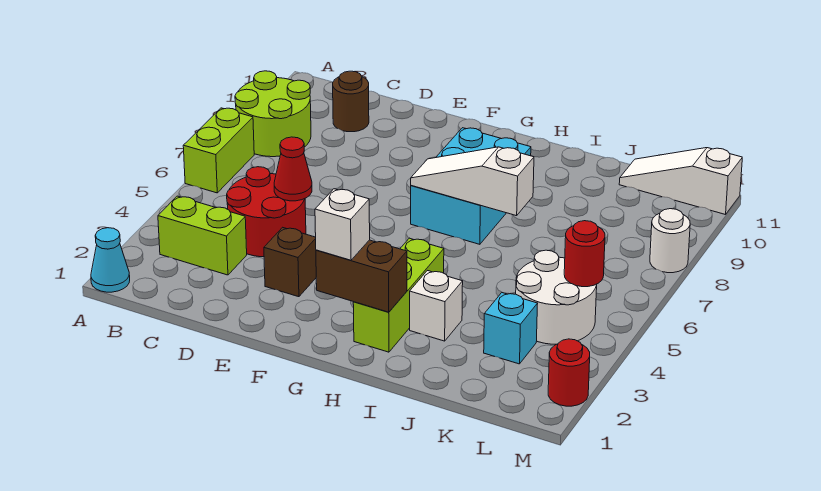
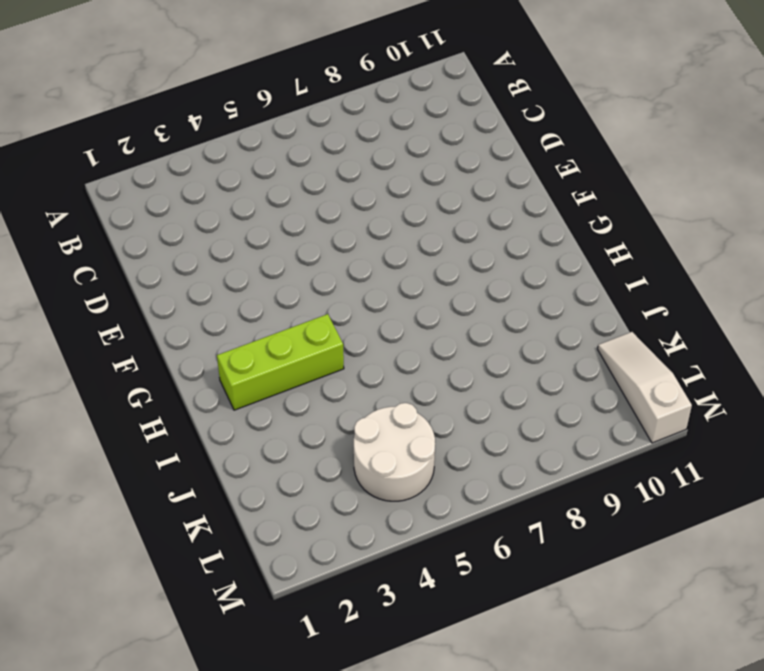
none -> cyan cone A1 level 1
none -> lime brick A6:A7 level 1
none -> lime round brick A8:B9 level 1

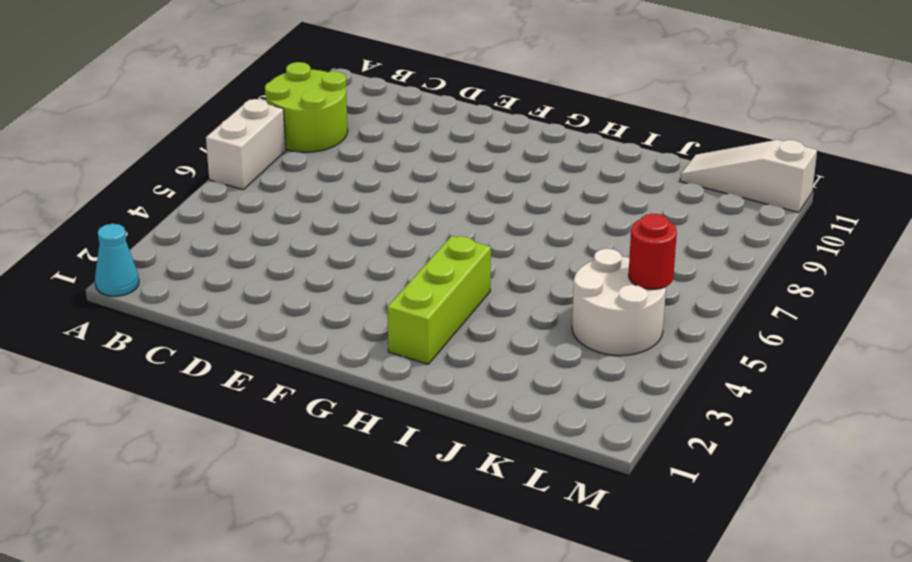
white brick A6:A7 level 1 -> lime brick A6:A7 level 1
none -> lime brick B3:C3 level 1
none -> red round brick C4:D5 level 1
none -> brown round brick C10 level 1

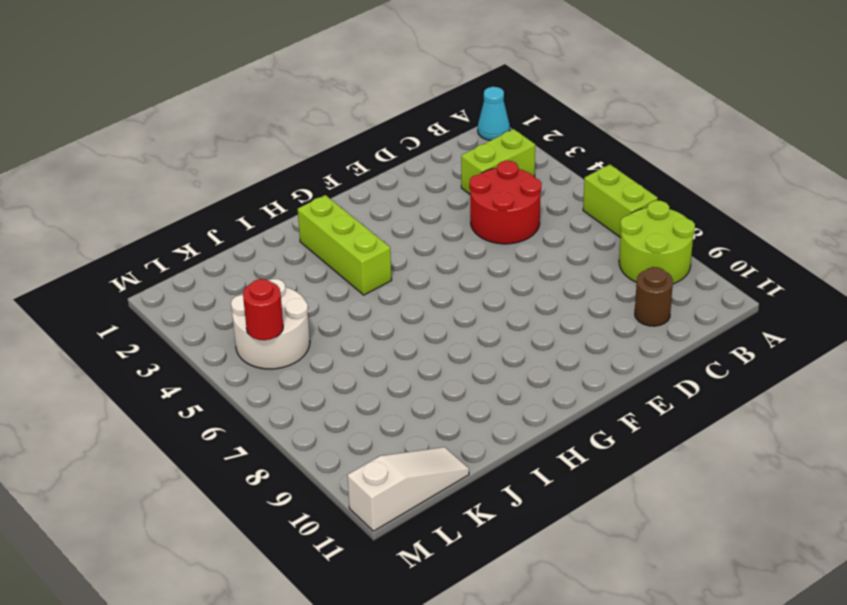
none -> brown brick E3 level 1
none -> cyan brick G7:H9 level 1
none -> white brick I3 level 1

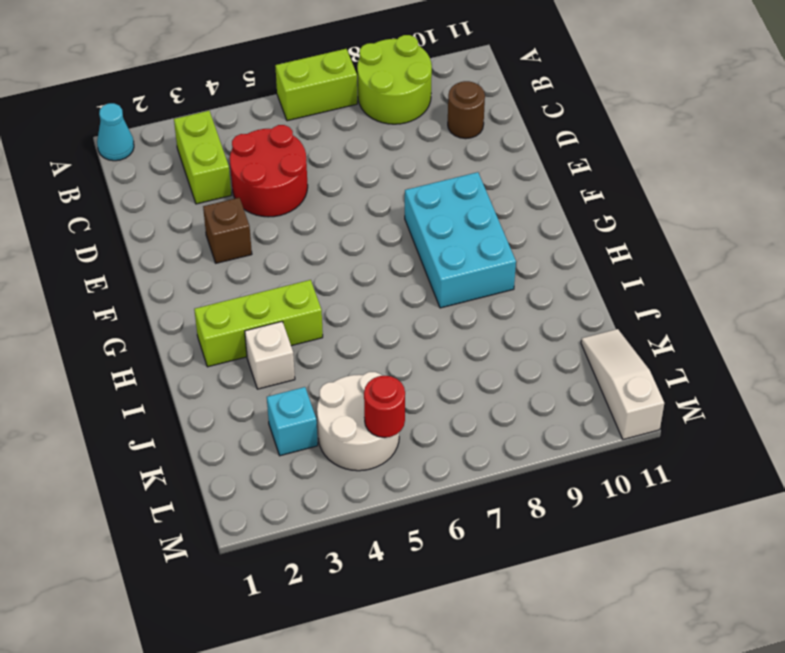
cyan brick F8:H9 level 1 -> cyan brick G7:H9 level 1
none -> red round brick M2 level 1
none -> white round brick M8 level 1
none -> red cone D5 level 2

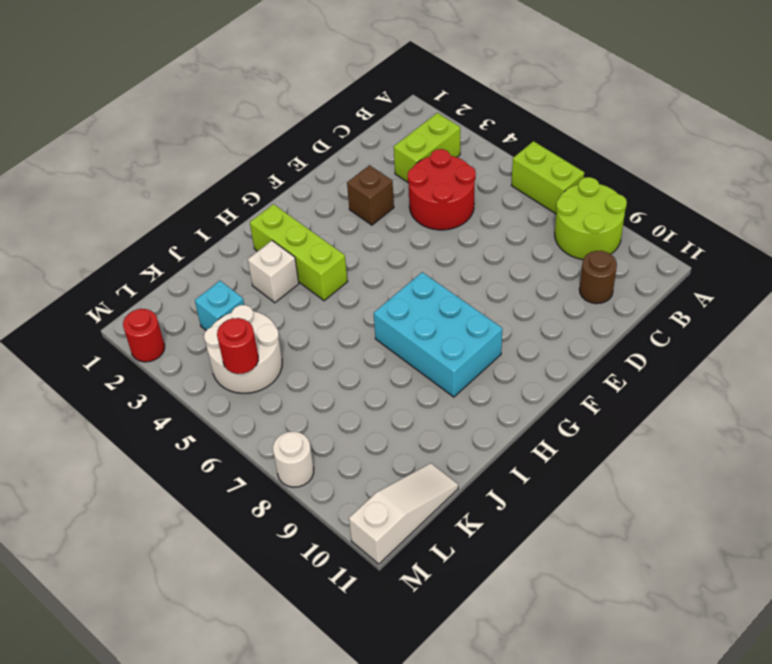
none -> cyan cone A1 level 1
none -> red cone D5 level 2
none -> brown brick G2:H2 level 2

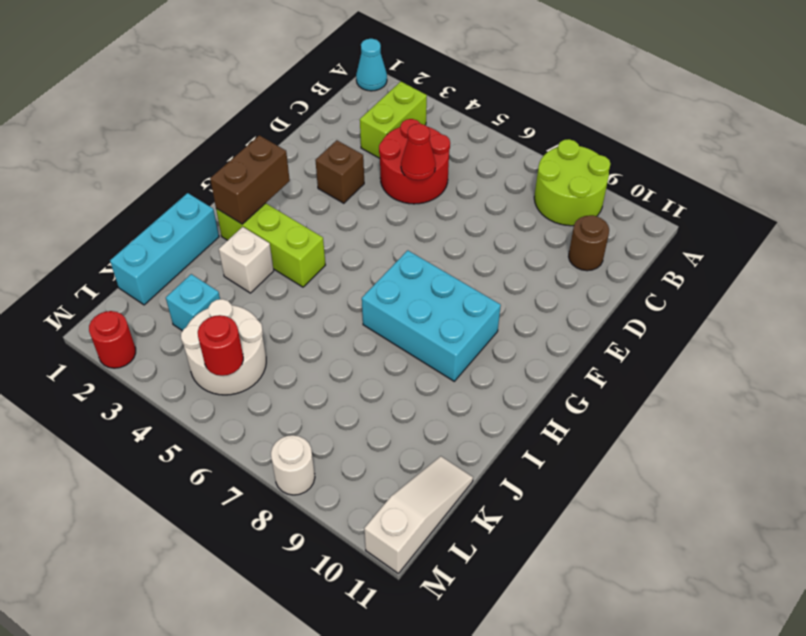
cyan brick I1:K1 level 1 -> none
none -> lime brick A6:A7 level 1
none -> white slope G7:I7 level 2 top I
none -> white brick G2 level 3

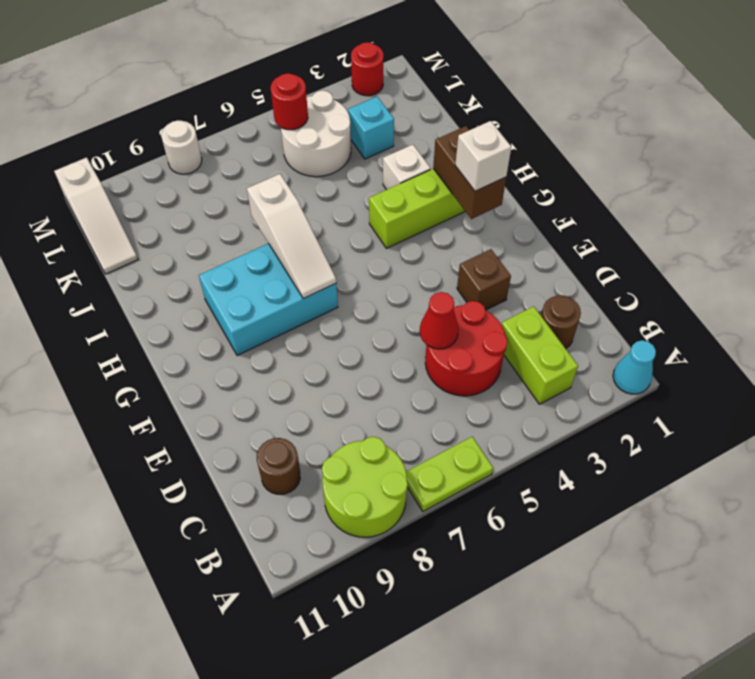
lime plate A6:A7 level 1 -> lime brick A6:A7 level 1
brown round brick C2 level 1 -> none

